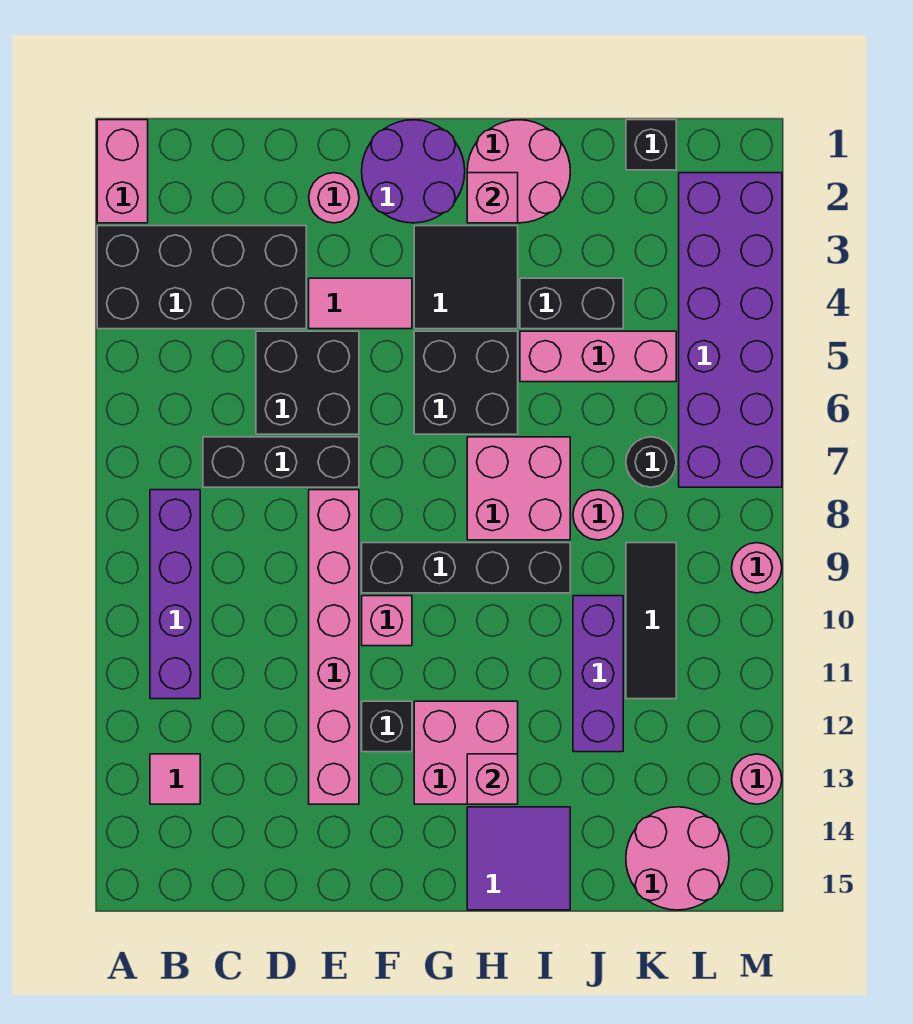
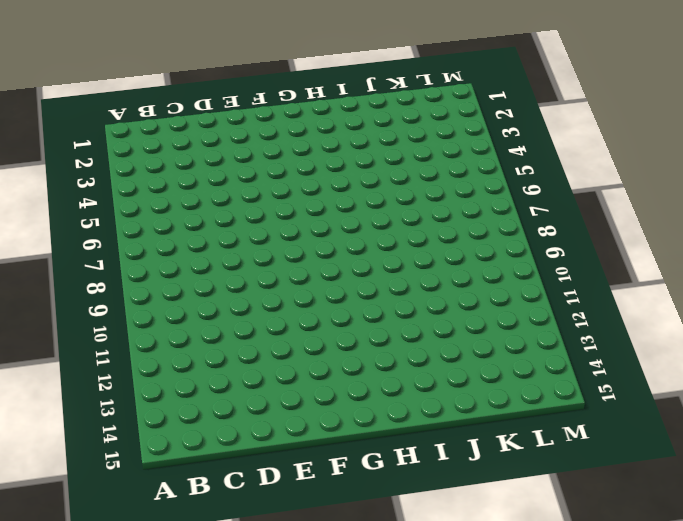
none -> pink brick A1:A2 level 1
none -> black brick A3:D4 level 1
none -> purple brick B8:B11 level 1
none -> pink tile B13 level 1

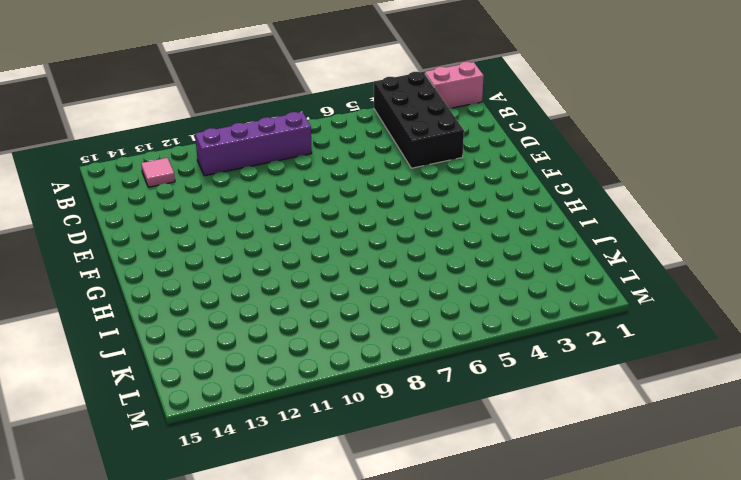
none -> black brick C7:E7 level 1
none -> black brick D5:E6 level 1
none -> pink round brick E2 level 1
none -> pink tile E4:F4 level 1

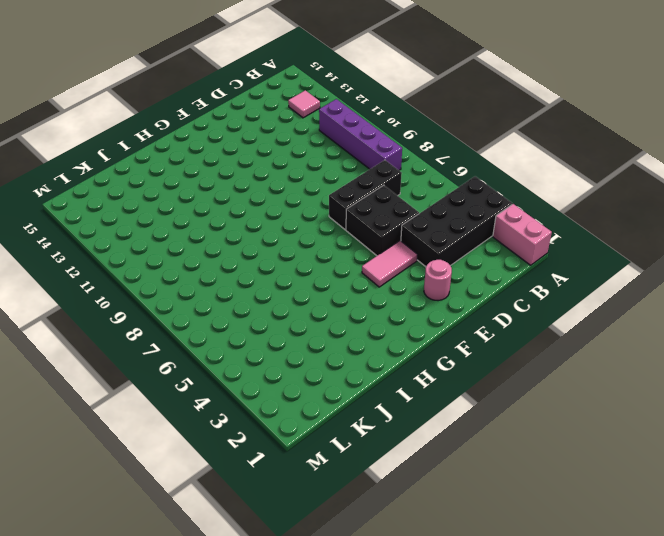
none -> pink brick E8:E13 level 1
none -> purple round brick F1:G2 level 1
none -> black brick F9:I9 level 1
none -> pink brick F10 level 1

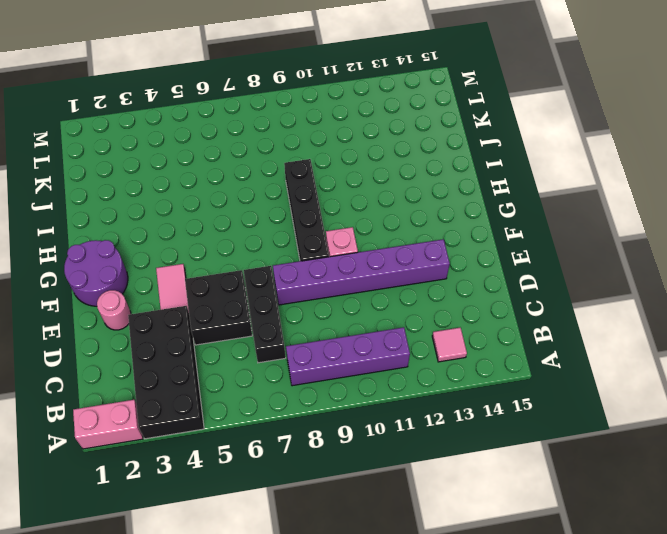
purple brick E8:E13 level 1 -> pink brick E8:E13 level 1
none -> black brick F12 level 1
none -> black tile G3:H4 level 1
none -> black brick G5:H6 level 1
none -> pink brick G12:H13 level 1

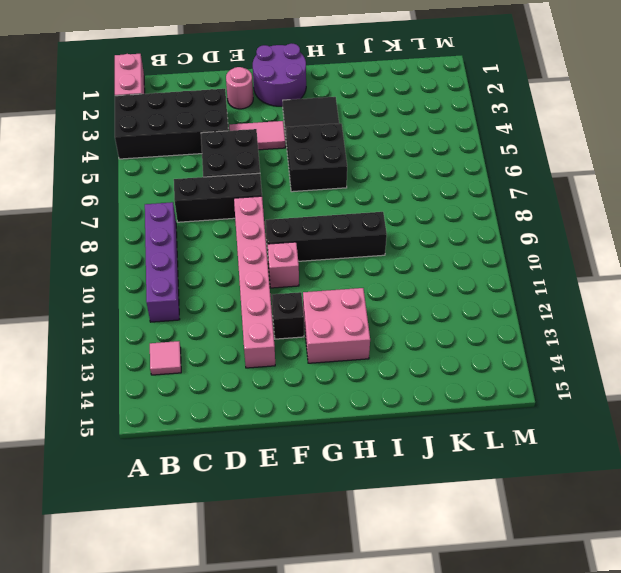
none -> pink round brick H1:I2 level 1
none -> pink brick H7:I8 level 1
none -> purple tile H14:I15 level 1
none -> black brick I4:J4 level 1

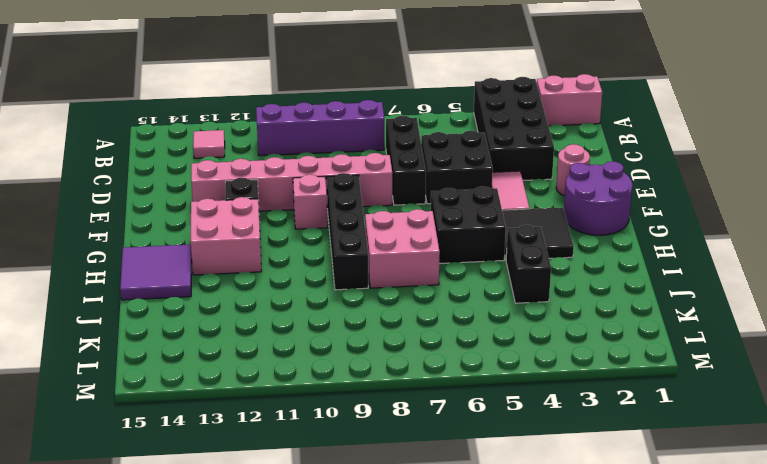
none -> pink round brick H1:I2 level 1
none -> pink brick I5:K5 level 1
none -> pink round brick J8 level 1
none -> purple brick J10:J12 level 1

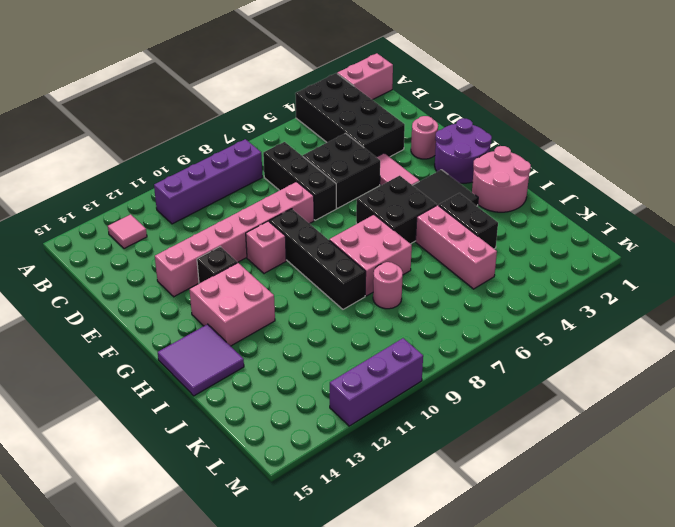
purple brick M10:M12 level 1 -> purple brick J10:J12 level 1
none -> black brick K1 level 1
none -> black round brick K7 level 1
none -> black tile K9:K11 level 1
none -> pink round brick K14:L15 level 1

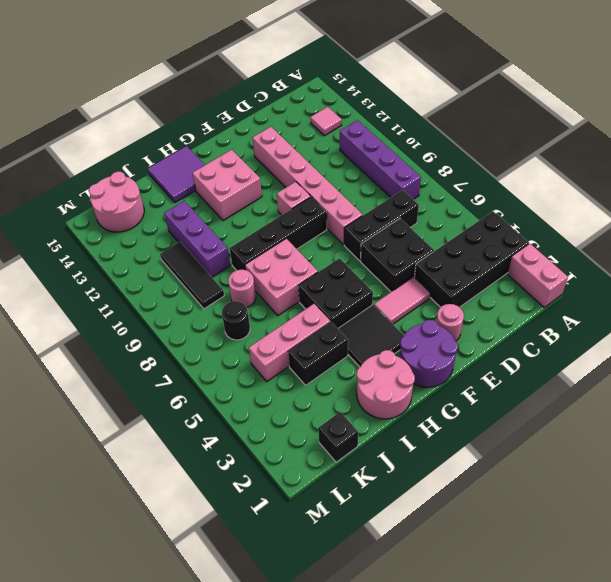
none -> black brick F12 level 1
none -> purple brick L2:M7 level 1
none -> pink round brick M9 level 1
none -> pink round brick M13 level 1

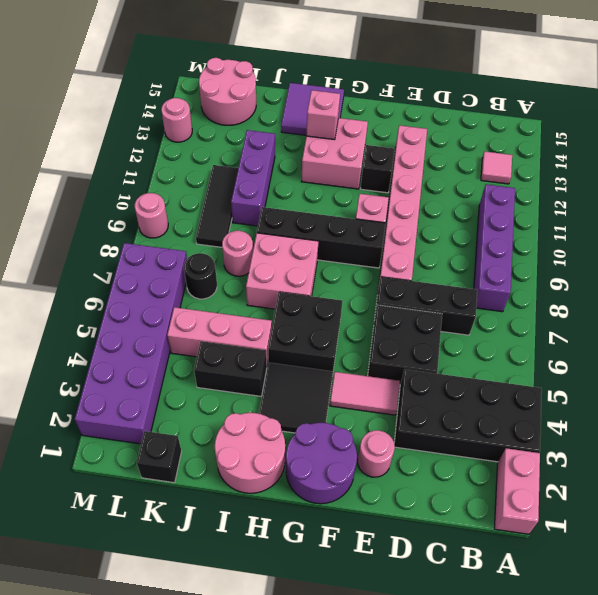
none -> pink brick H2 level 2

